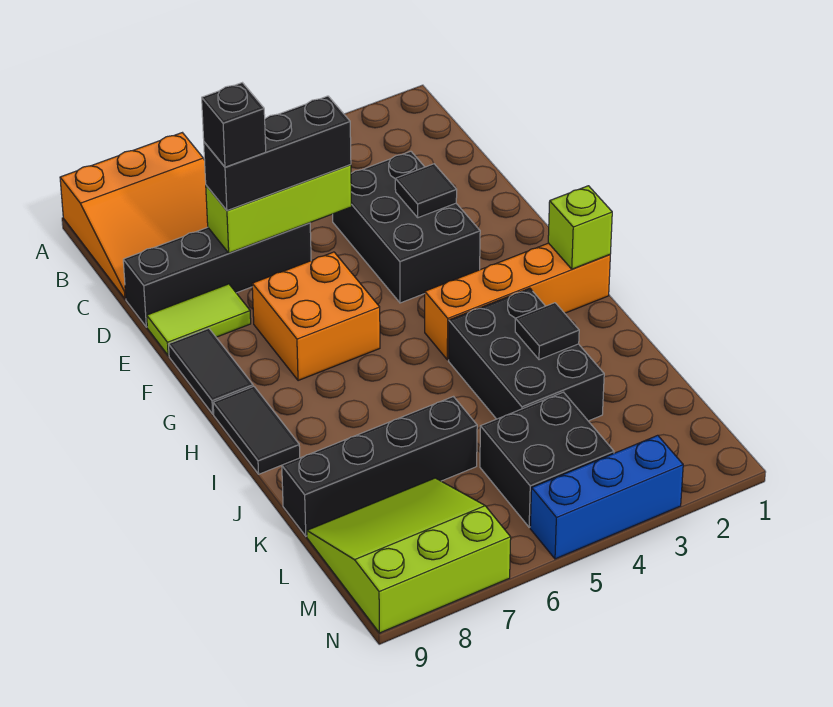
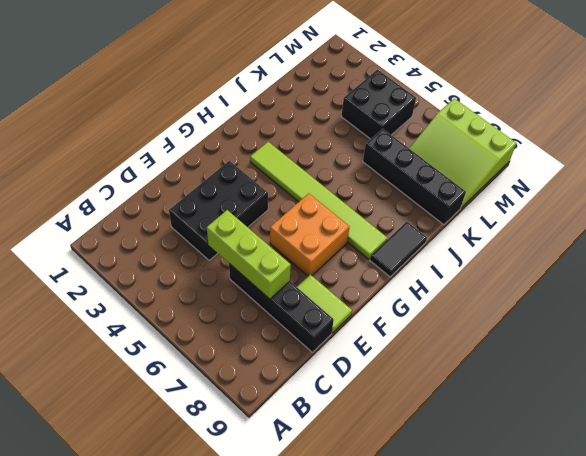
lime tile H3:H8 level 1 -> orange brick H1:H4 level 1
none -> orange slope A7:C9 level 1 top A
none -> black tile F9:G9 level 1
none -> black brick I3:K4 level 1

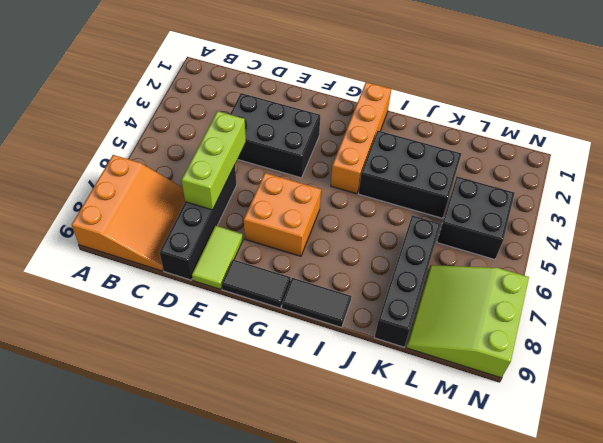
none -> blue brick N3:N5 level 1
none -> black tile E3 level 2
none -> lime brick H1 level 2

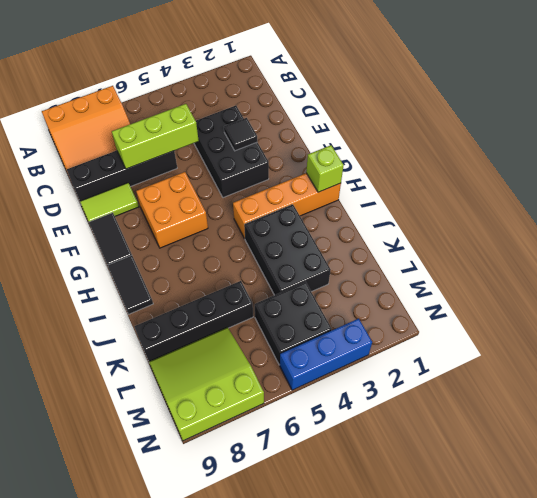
none -> black tile J3 level 2
none -> black brick D5:D7 level 3
none -> black brick D7 level 4

